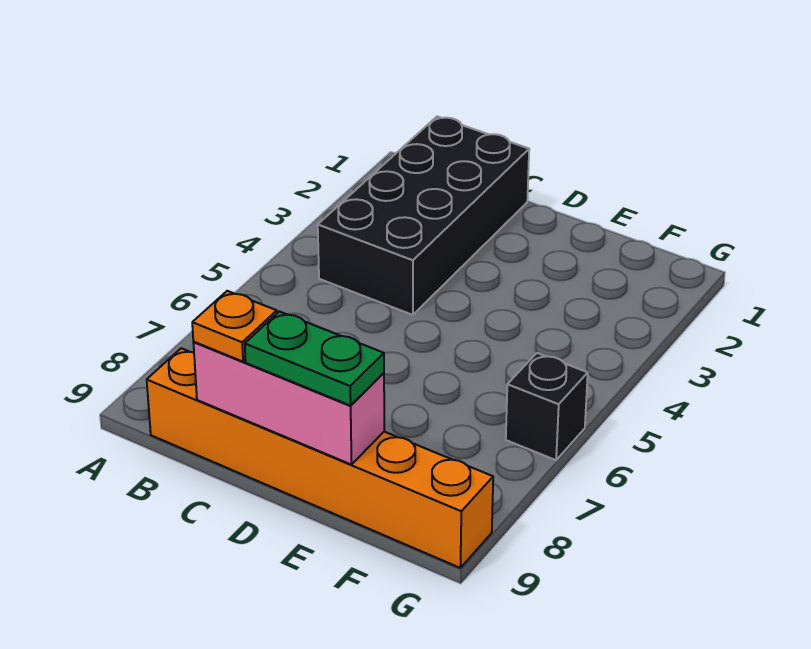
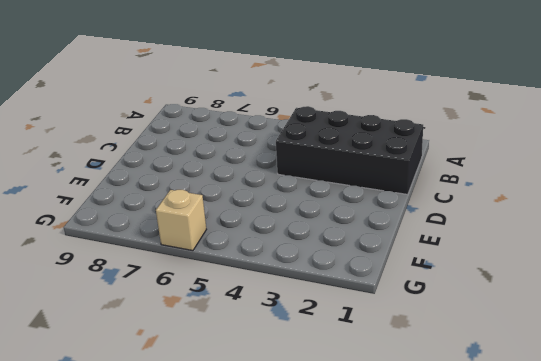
tan brick G6 level 1 -> black brick G6 level 1
none -> orange brick B9:G9 level 1
none -> pink brick C9:E9 level 2

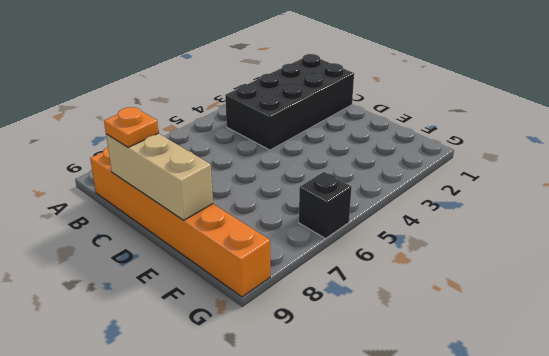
tan brick C9:E9 level 2 -> pink brick C9:E9 level 2
none -> green plate D9:E9 level 3

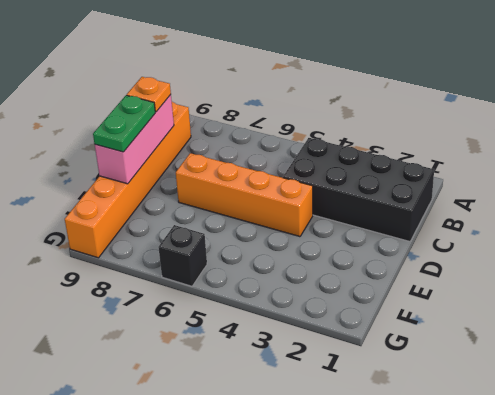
orange brick D4:D7 level 1 -> none

